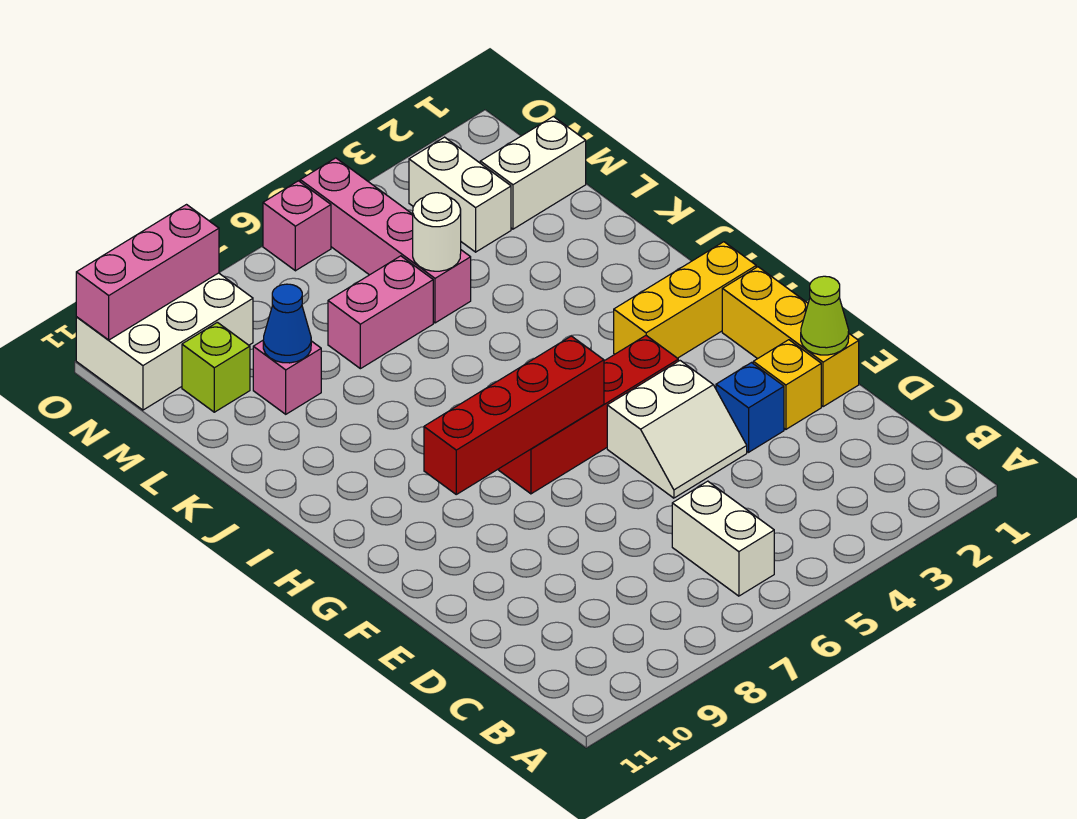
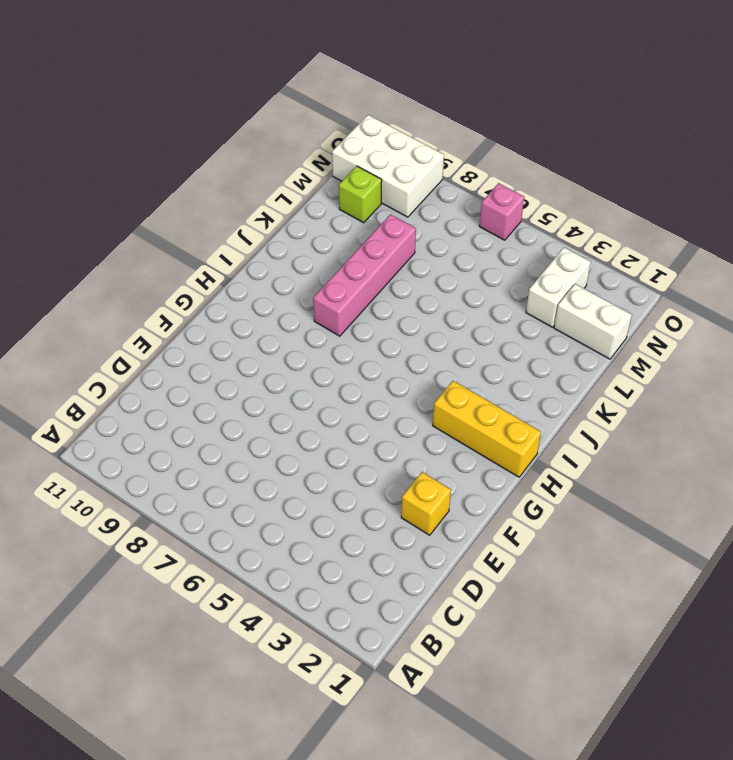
pink brick I8:L8 level 1 -> pink brick L5:O5 level 1
none -> white brick B6:C6 level 1
none -> yellow brick E1:G1 level 1
none -> blue brick E3 level 1

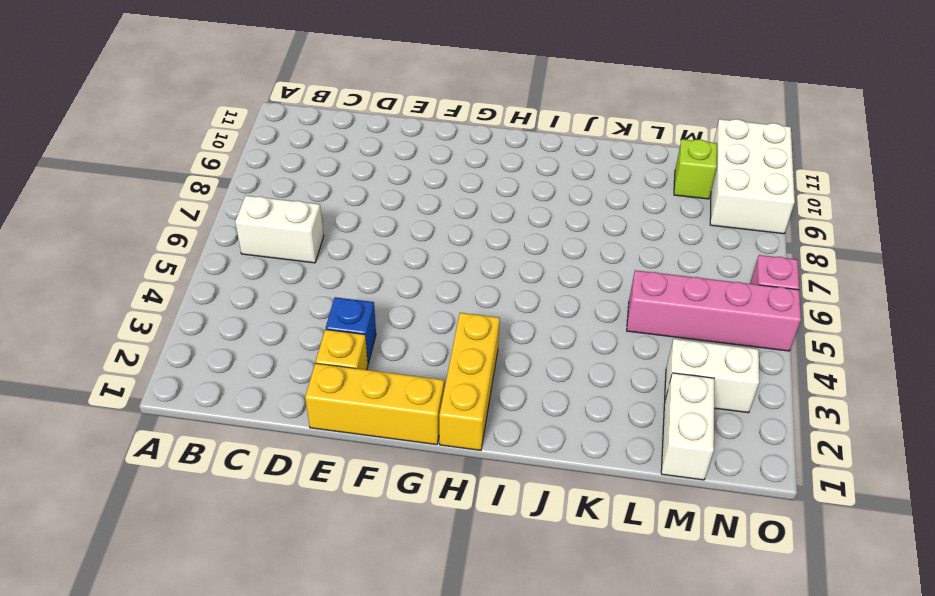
none -> white slope E4:F5 level 1 top F
none -> red brick G4:G7 level 1
none -> pink brick L6:L7 level 1

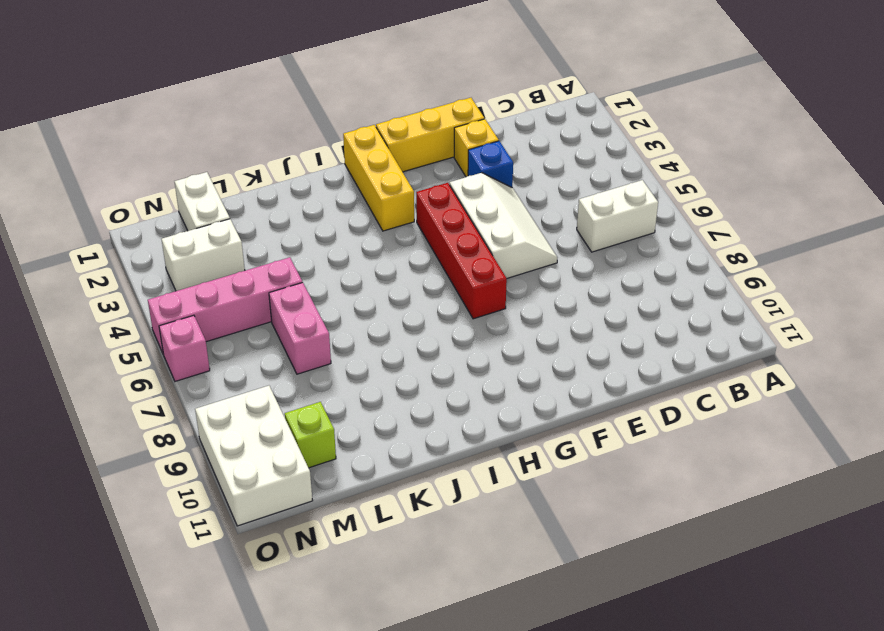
white slope E4:F6 level 1 top F -> white slope E4:F5 level 1 top F
none -> pink brick L9 level 1
none -> lime cone E1 level 2
none -> red brick G6:G9 level 2

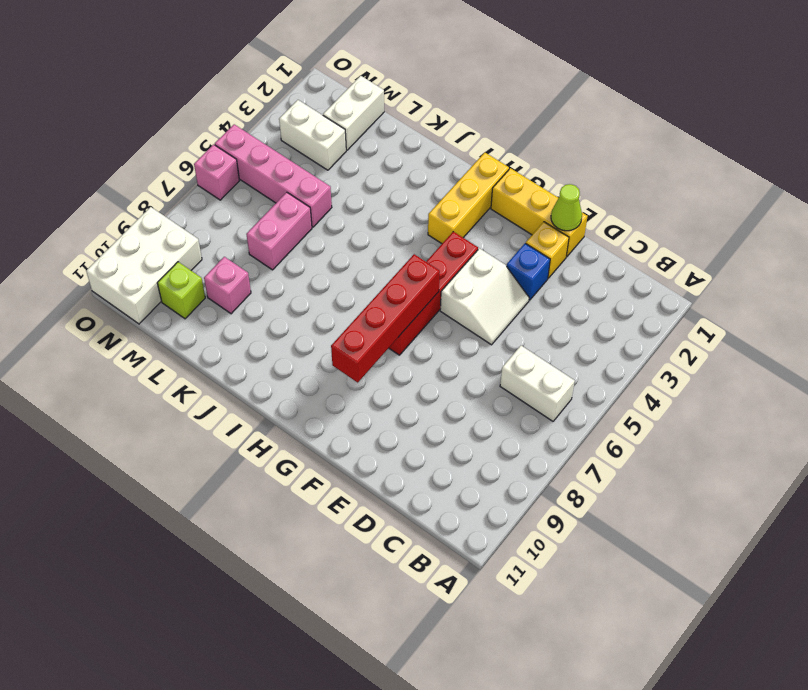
none -> white round brick L5 level 2
none -> blue cone L9 level 2
none -> pink brick O9:O11 level 2

